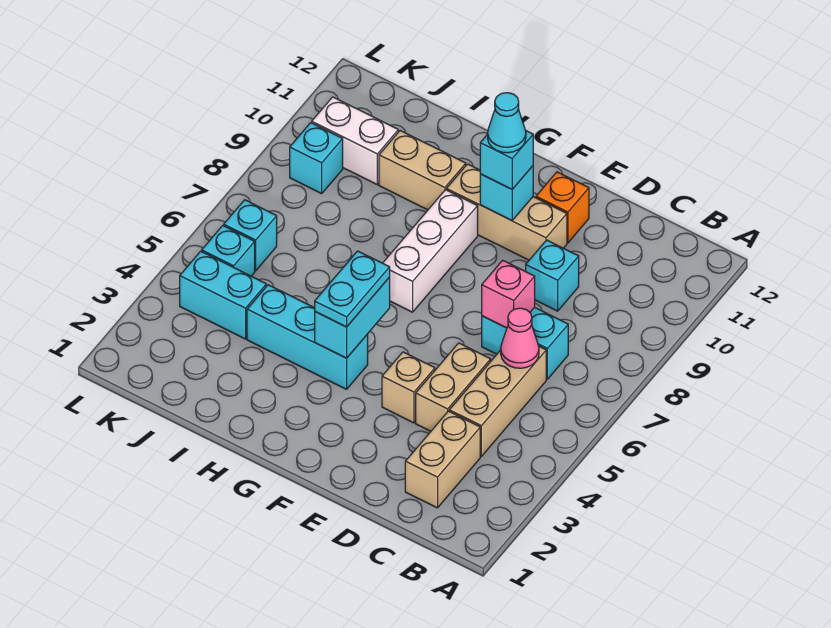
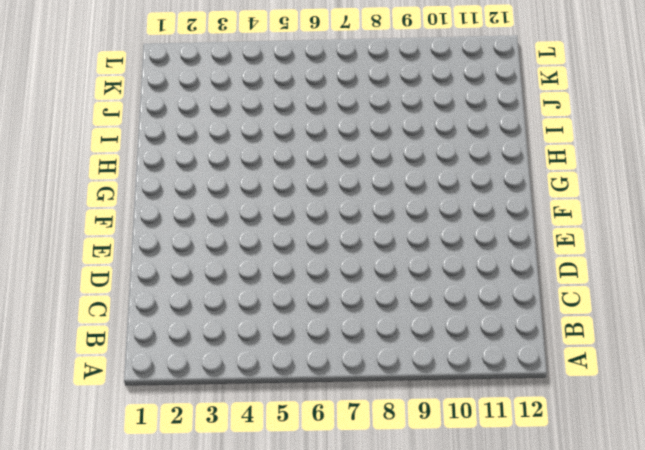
none -> tan brick C2:C3 level 1
none -> tan brick C4:C6 level 1
none -> cyan brick C7:D7 level 1

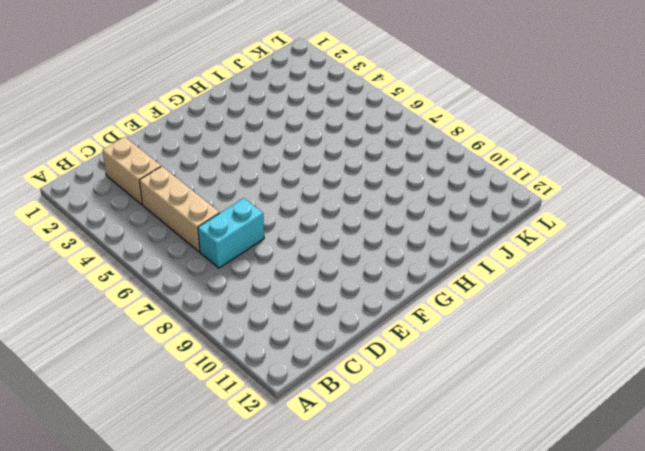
none -> tan brick D4:D5 level 1
none -> cyan brick D9 level 1
none -> tan brick E4 level 1

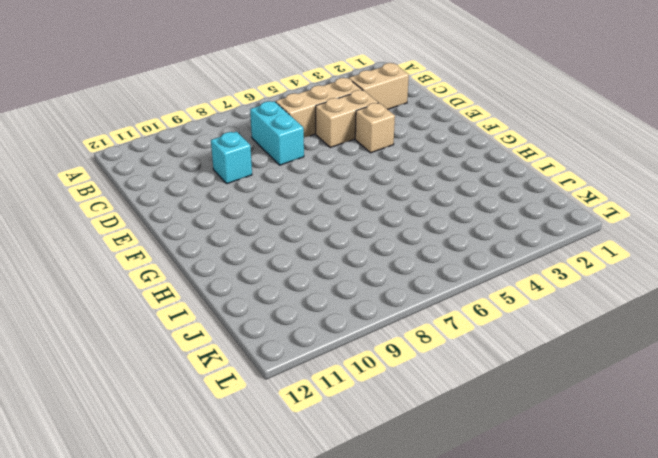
none -> tan brick E10:G10 level 1
none -> orange brick E11 level 1
none -> cyan brick G4:I4 level 1

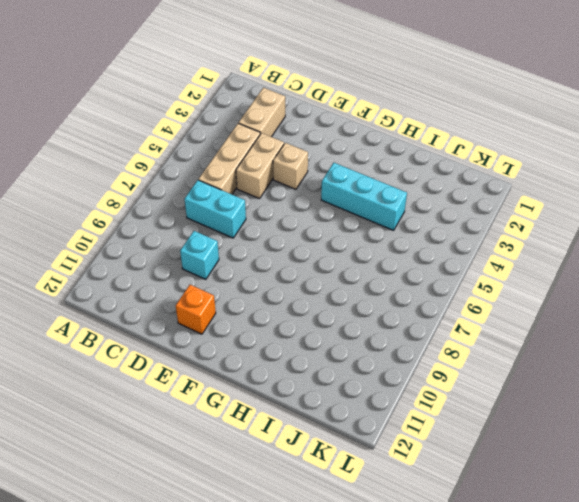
none -> tan brick E10:G10 level 1
none -> white brick G7:G9 level 1
none -> tan brick H10:I10 level 1

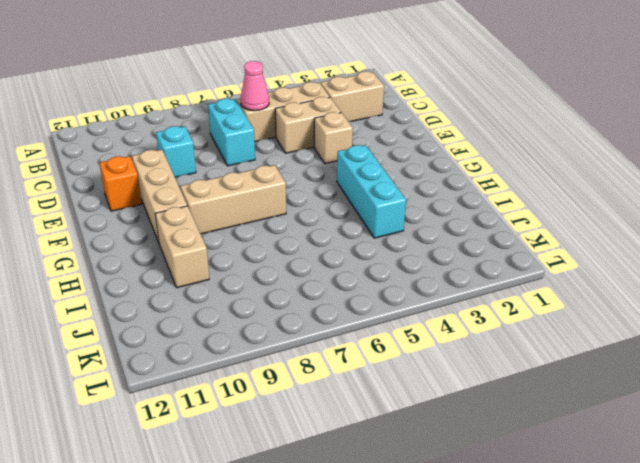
tan brick G7:G9 level 1 -> white brick G7:G9 level 1
none -> cyan brick J4:K4 level 1
none -> white brick J10:K10 level 1
none -> cyan brick K5 level 1

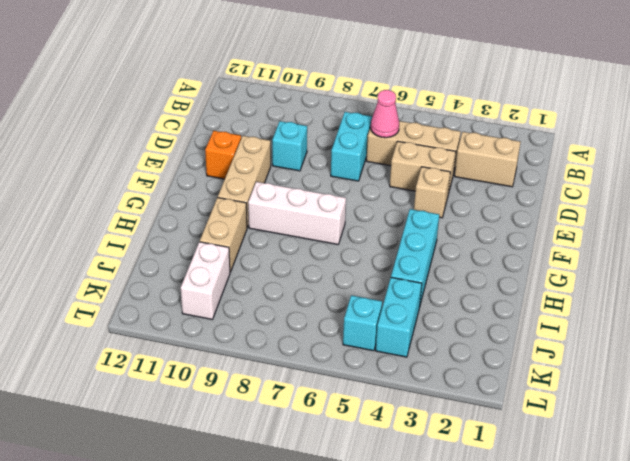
none -> cyan brick K6 level 1
none -> cyan brick K9 level 1
none -> pink brick D7 level 2

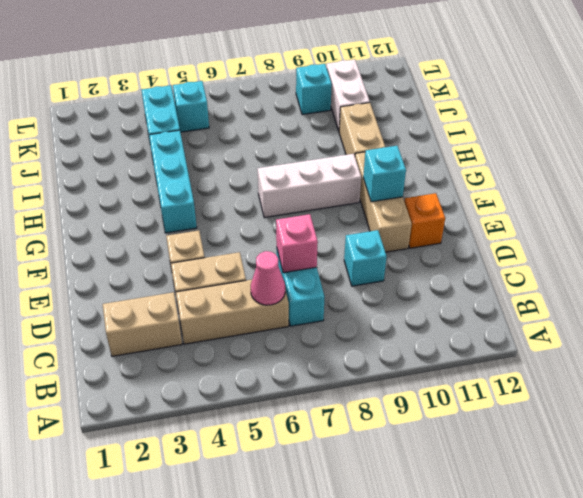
none -> cyan brick K6 level 1
none -> cyan brick G4:G5 level 2
none -> cyan brick F10 level 3

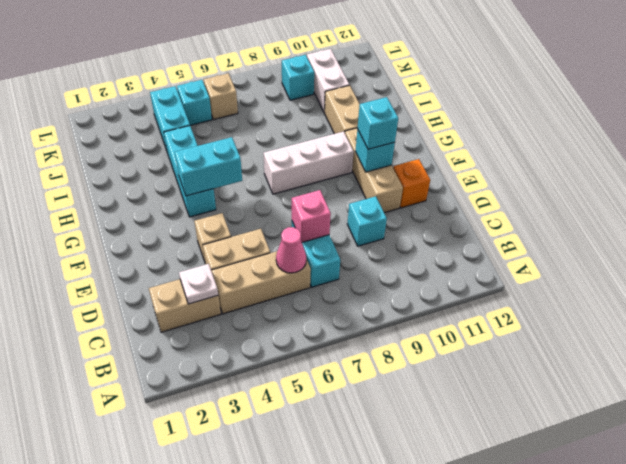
white plate C3 level 2 -> none
tan brick K6 level 1 -> cyan brick K6 level 1
none -> cyan plate G4:G5 level 3
none -> cyan cone F10 level 4

